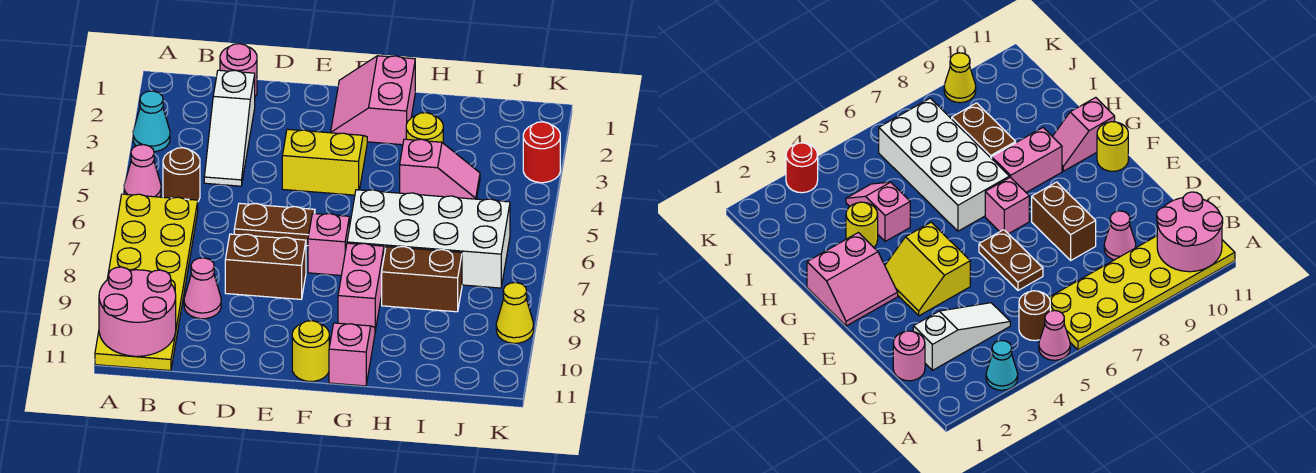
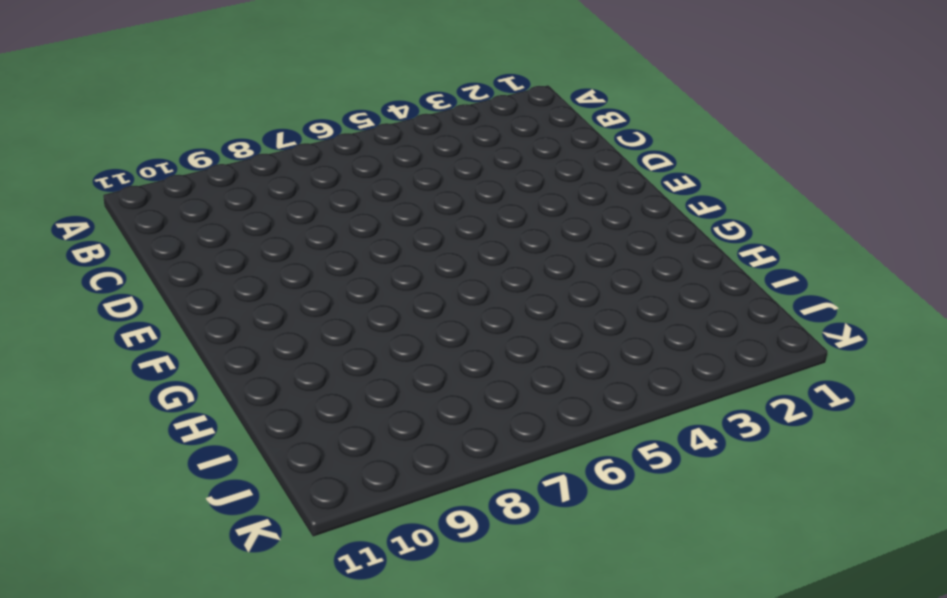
none -> cyan cone A3 level 1
none -> pink cone A5 level 1
none -> yellow plate A6:B11 level 1

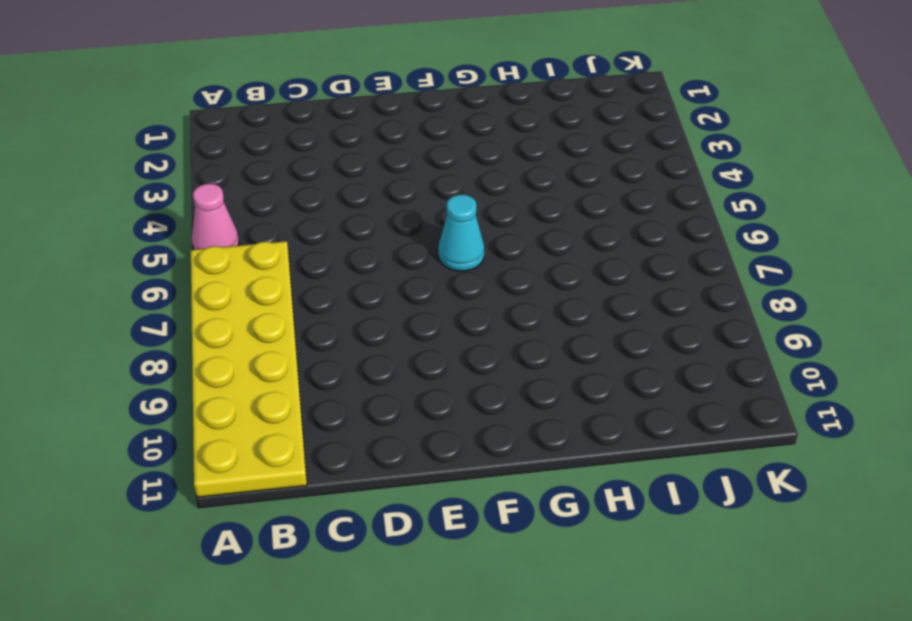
cyan cone F6 level 1 -> cyan cone A3 level 1
none -> brown round brick B5 level 1
none -> pink round brick C1 level 1
none -> white slope C2:C4 level 1 top 2

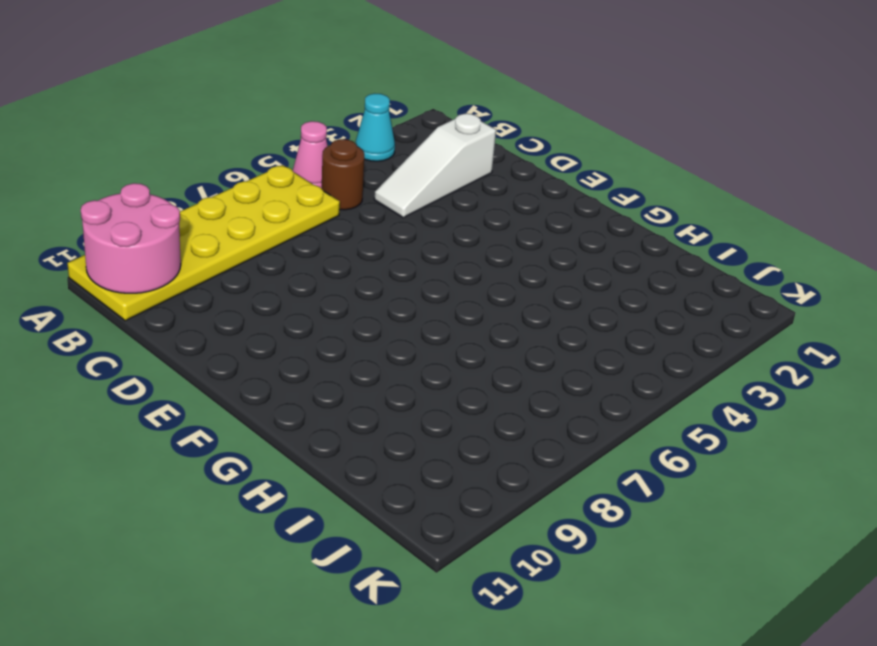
none -> pink round brick C1 level 1
none -> pink cone C9 level 1
none -> brown plate D6:E6 level 1

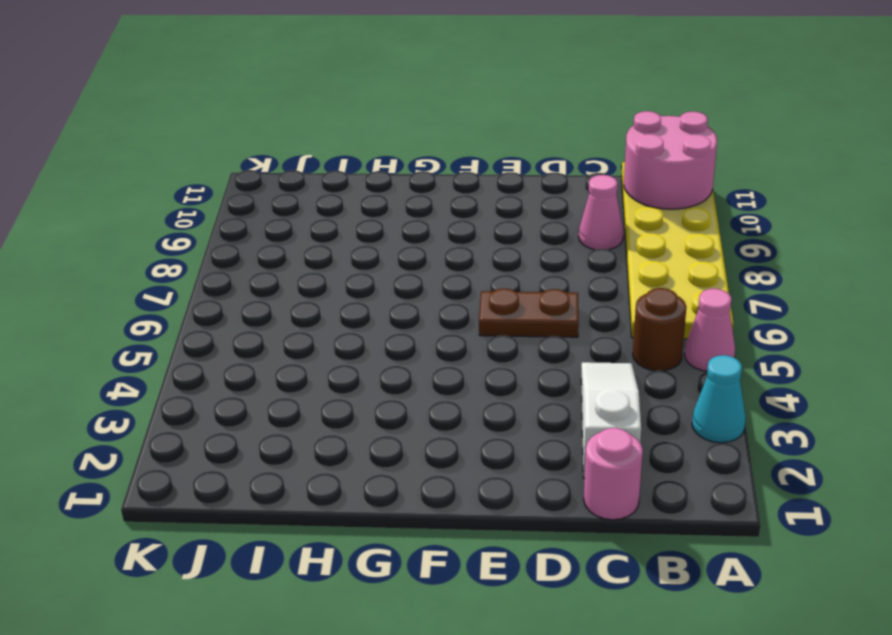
none -> brown brick D8:E8 level 1
none -> yellow slope E3:F4 level 1 top 4
none -> pink slope F1:G2 level 1 top G

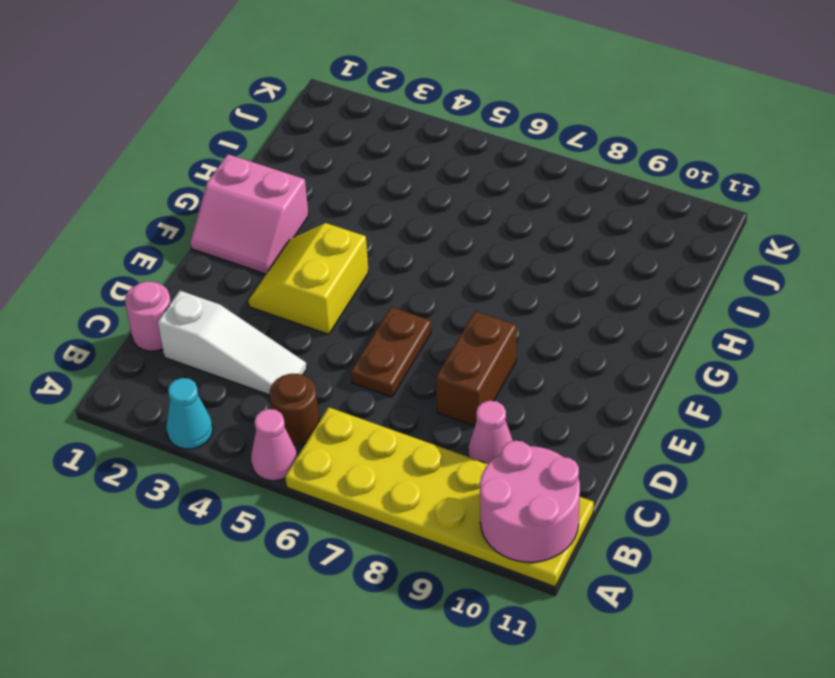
none -> pink brick F7 level 1
none -> yellow round brick F11 level 1
none -> white brick G6:J7 level 1

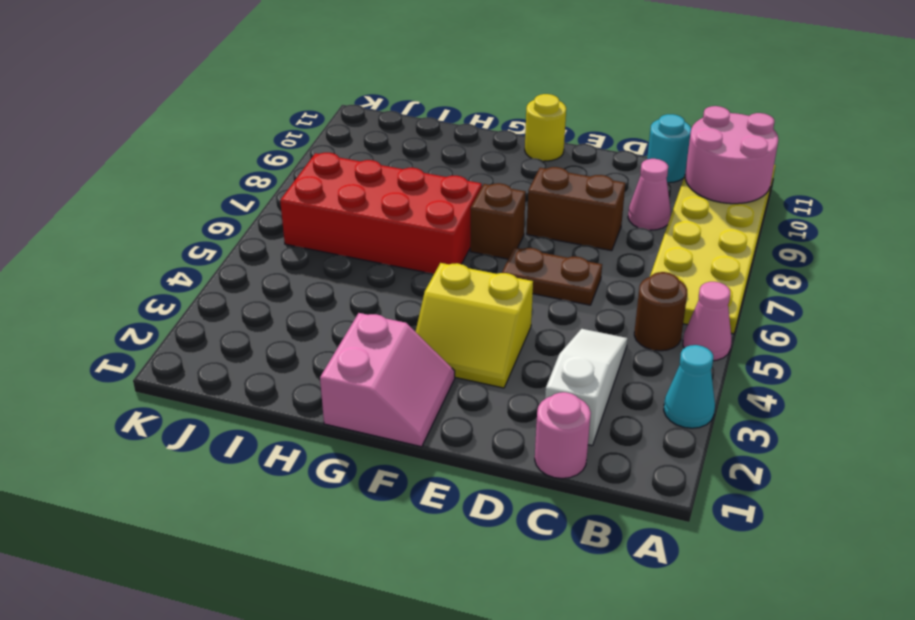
cyan round brick C11 level 1 -> none
brown brick F7 level 1 -> pink brick F7 level 1
red brick G6:J7 level 1 -> white brick G6:J7 level 1
none -> pink brick G8:G9 level 1
none -> pink slope G10:G11 level 1 top 11
none -> yellow round brick H3 level 1

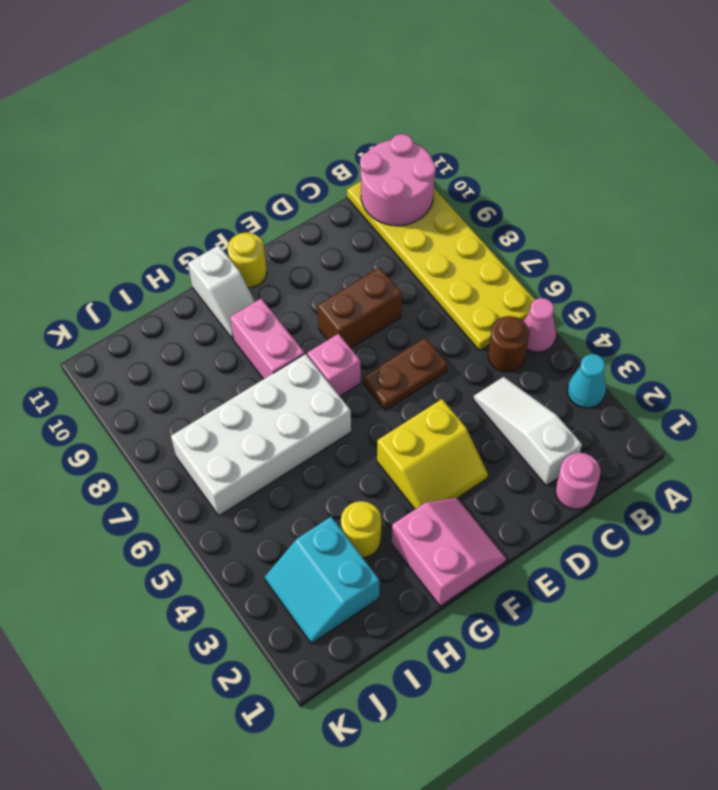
white slope G10:G11 level 1 top 11 -> pink slope G10:G11 level 1 top 11
cyan slope I2:J3 level 1 top I -> none
none -> pink cone C9 level 1
none -> pink slope H4:I4 level 1 top H
none -> brown brick H8:I8 level 1

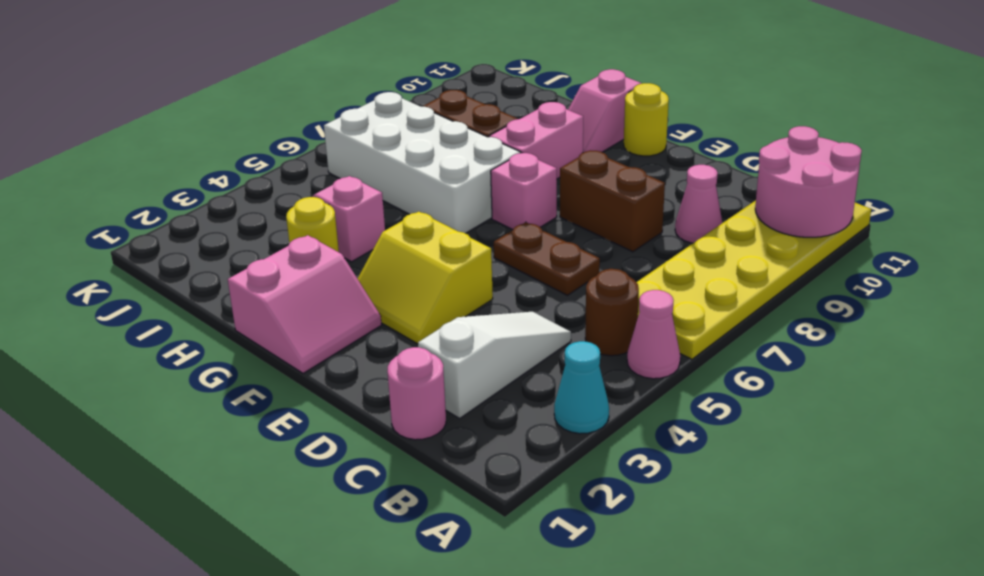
none -> red round brick K3 level 1
none -> yellow cone K9 level 1

